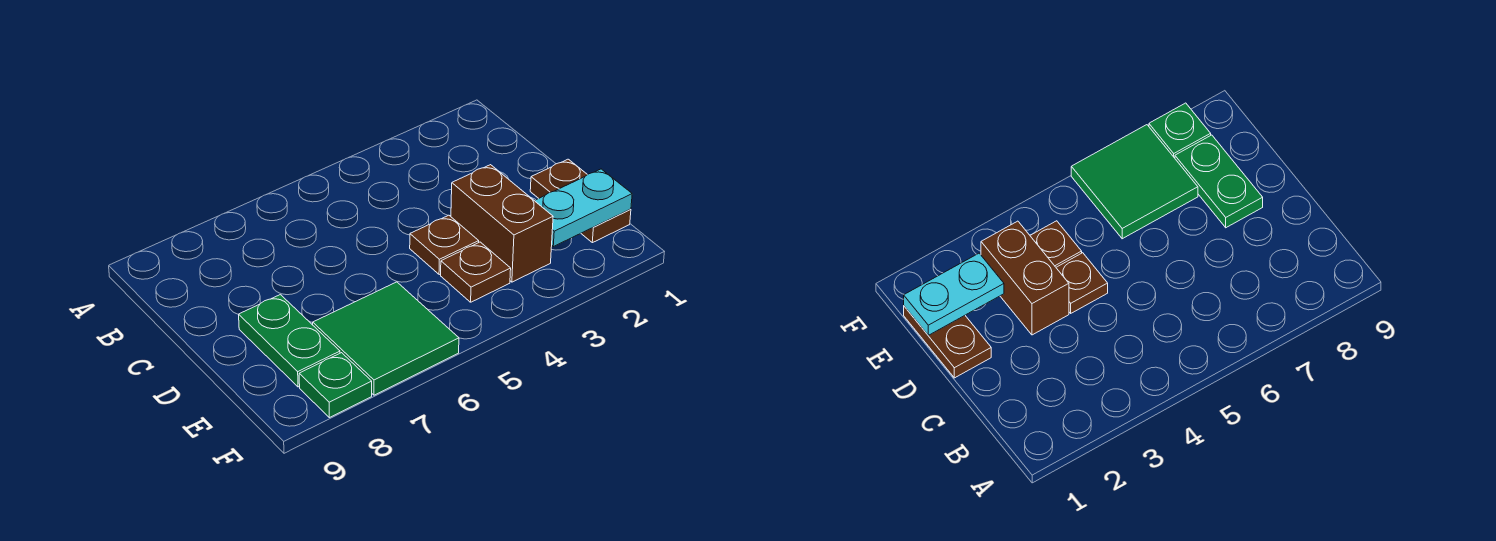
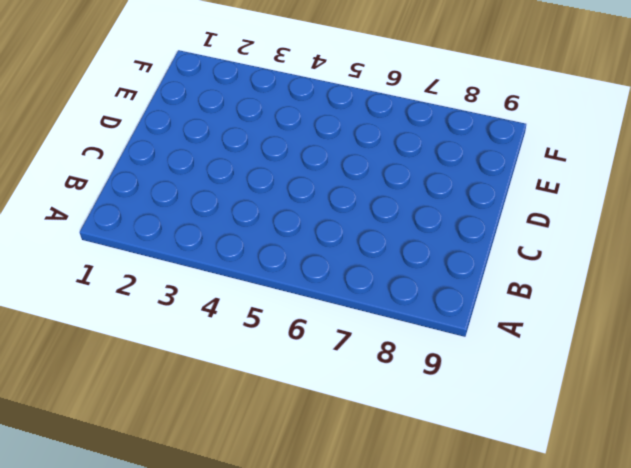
none -> brown plate D1:E1 level 1
none -> brown brick D3:E3 level 1

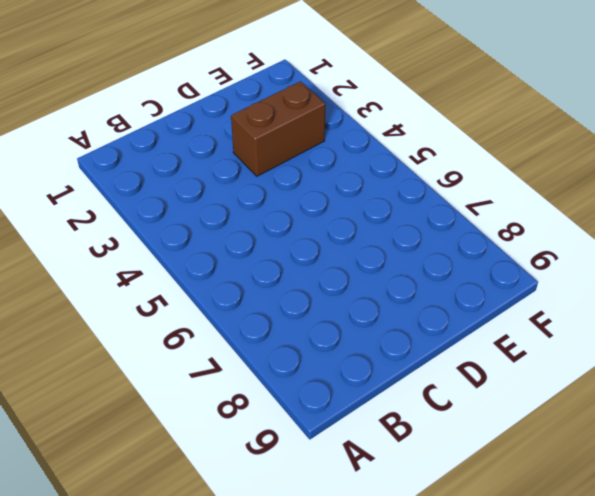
none -> brown plate D1:E1 level 1
none -> brown plate D4 level 1

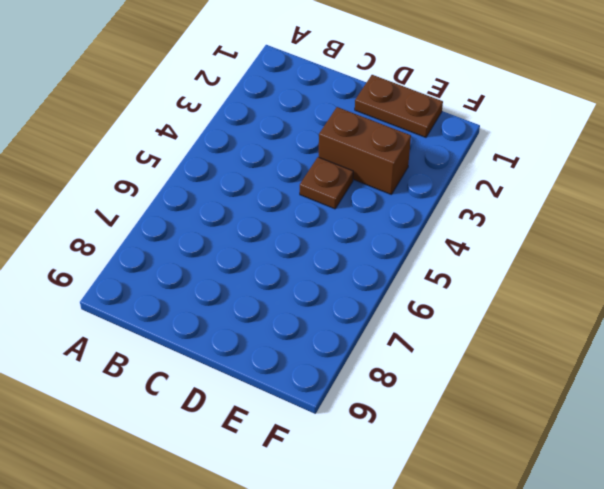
none -> green plate D8:E8 level 1
none -> brown plate E4 level 1

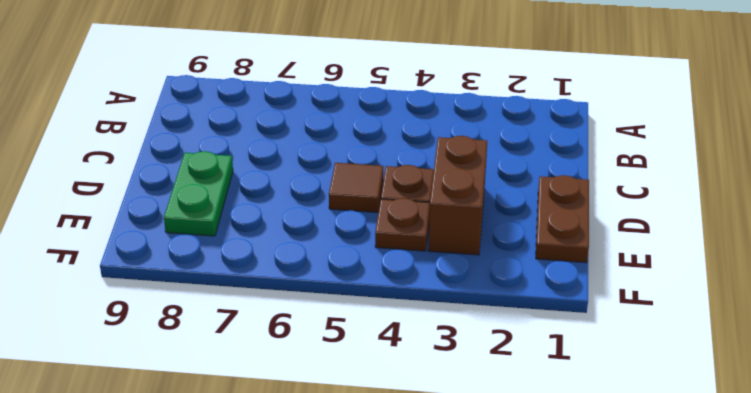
brown tile D5 level 1 -> none
none -> green tile E6:F7 level 1
none -> green plate F8 level 1

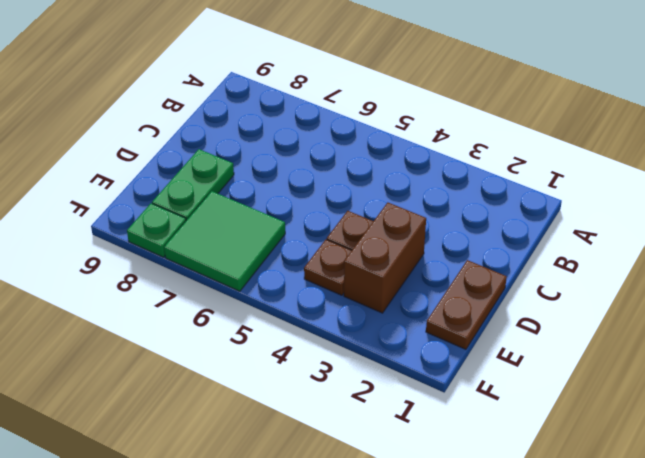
none -> cyan plate E1:E2 level 2

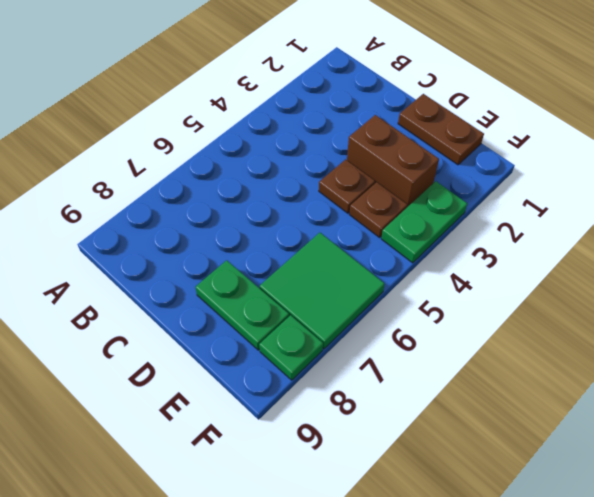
green plate F3:F4 level 1 -> none
none -> cyan plate E1:E2 level 2

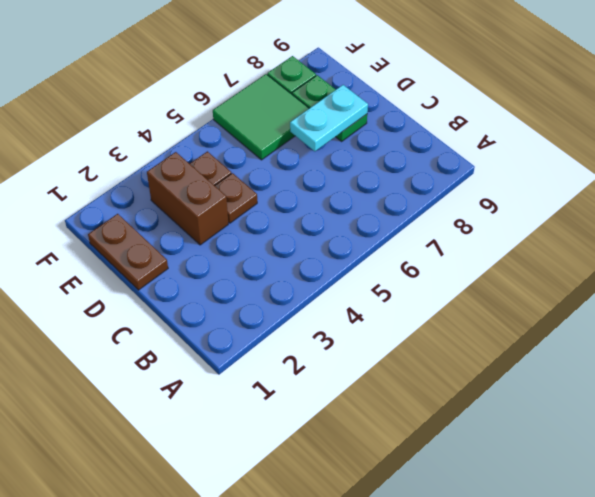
cyan plate D7:D8 level 2 -> cyan plate E1:E2 level 2

